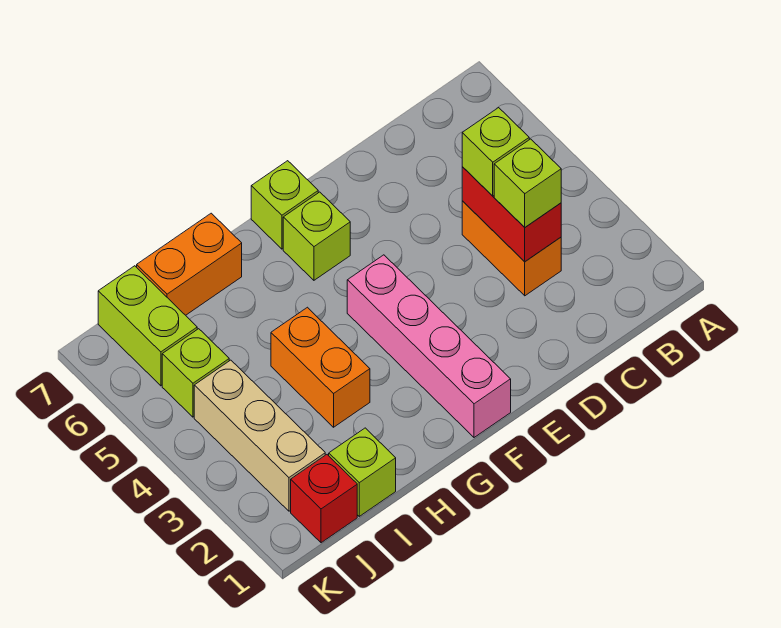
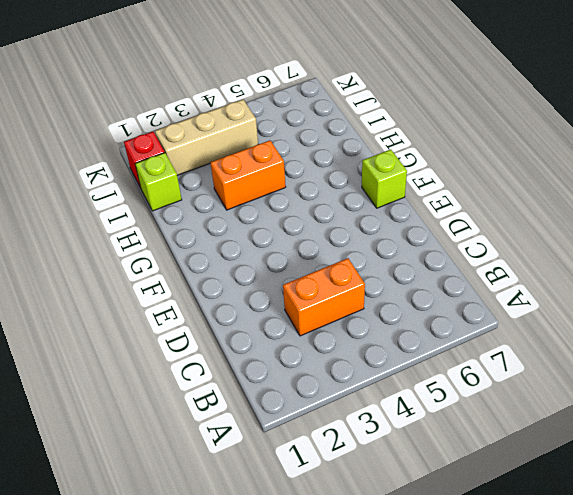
none -> pink brick F1:F4 level 1
none -> lime brick F6 level 1
none -> orange brick H7:I7 level 1

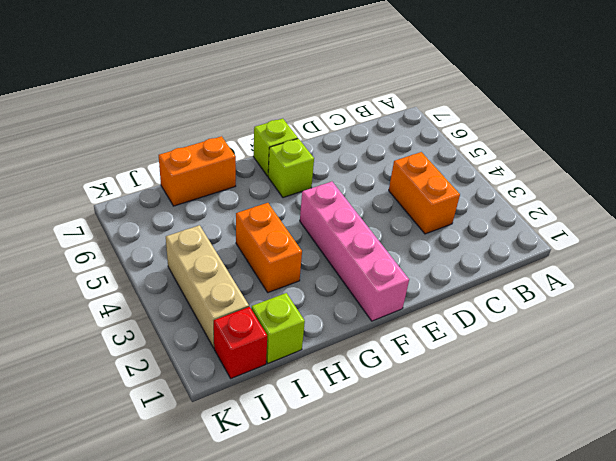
none -> lime brick J5 level 1
none -> lime brick J6:J7 level 1
none -> red brick C3:C4 level 2

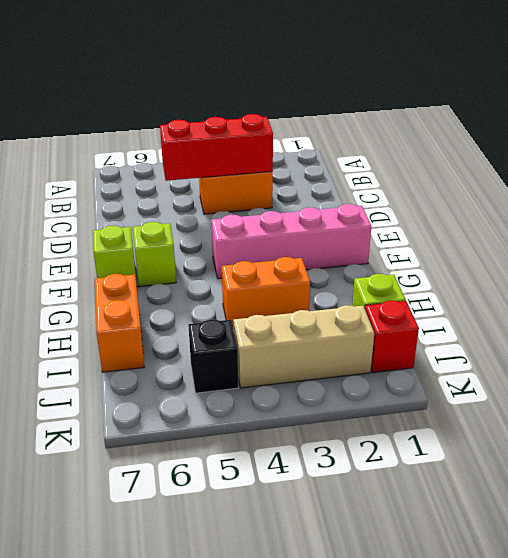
red brick C3:C5 level 2 -> red brick C3:C4 level 2
black brick J5 level 1 -> lime brick J5 level 1
none -> lime brick J6:J7 level 1
none -> lime brick C3 level 3
none -> lime brick C4 level 3

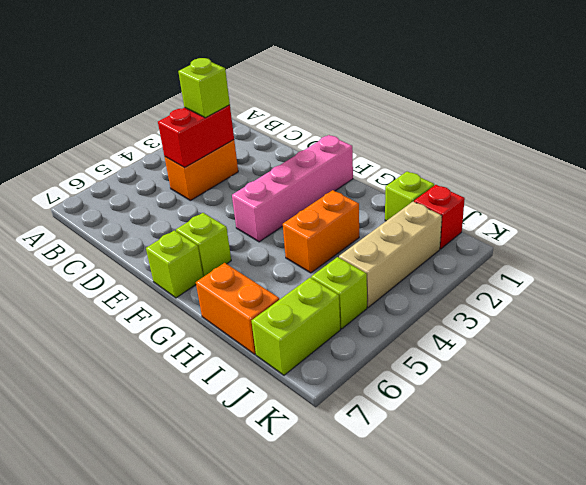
none -> lime brick C4 level 3

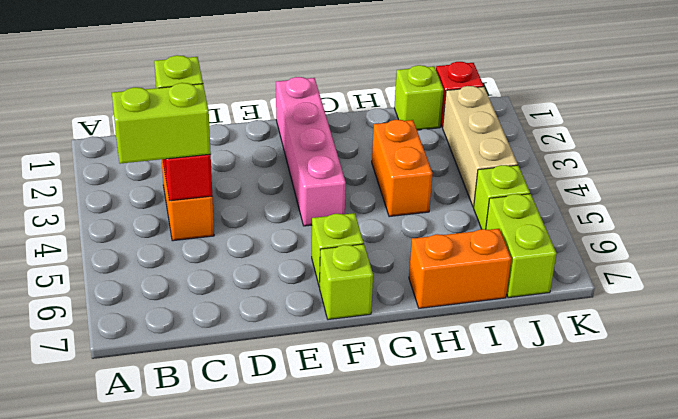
lime brick B4:C4 level 3 -> lime brick C4 level 3

